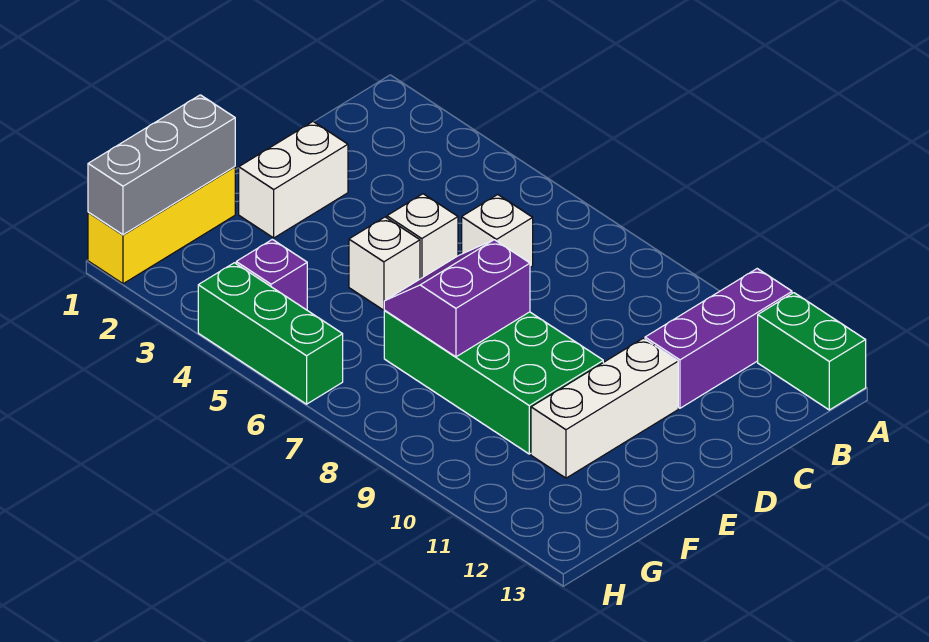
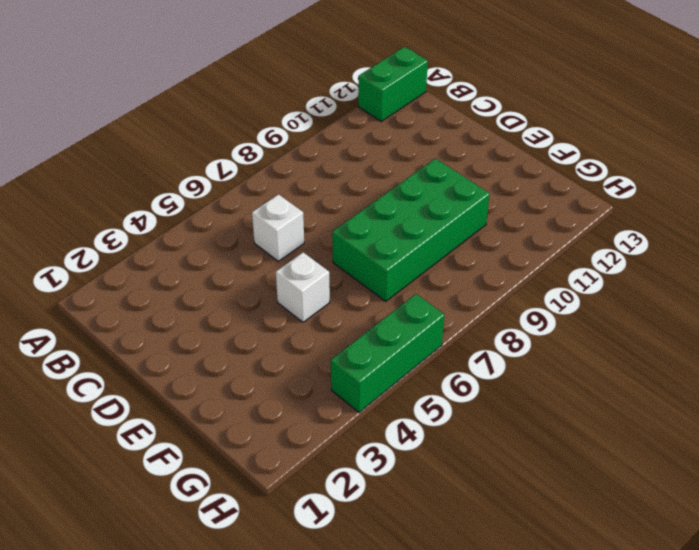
none -> purple brick A11:C11 level 1
none -> white brick D2:E2 level 1
none -> white brick D5 level 1

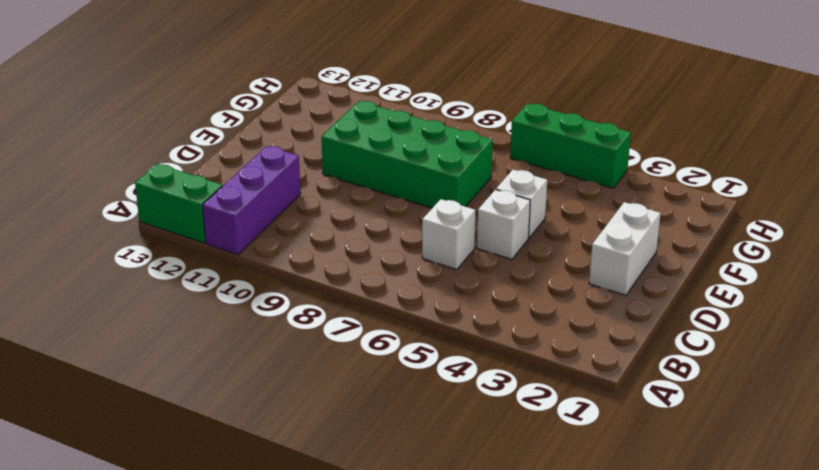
none -> white brick D11:F11 level 1
none -> yellow brick F1:H1 level 1
none -> purple brick G4 level 1

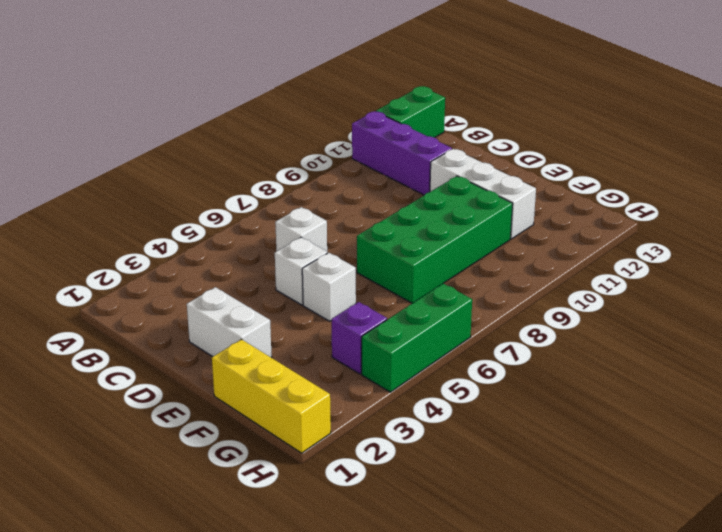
none -> purple slope E7:F8 level 2 top 8
none -> grey brick F1:H1 level 2

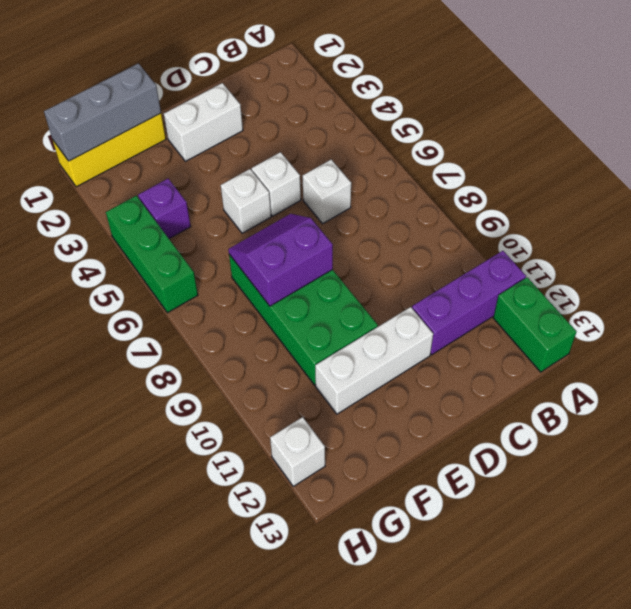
white brick H12 level 1 -> none

